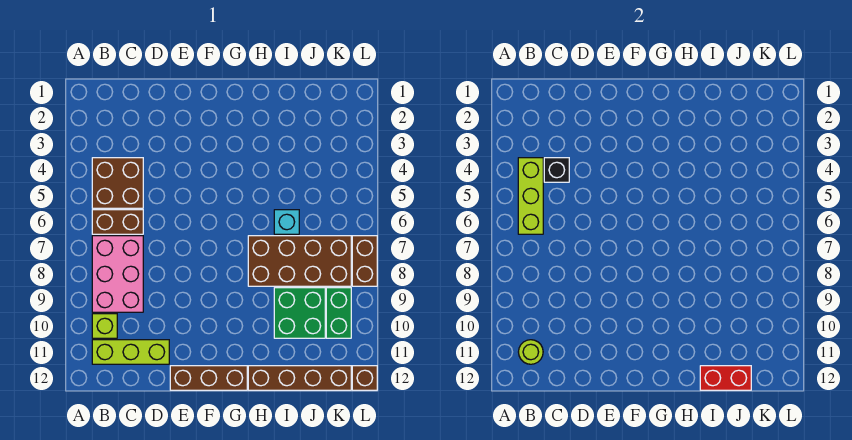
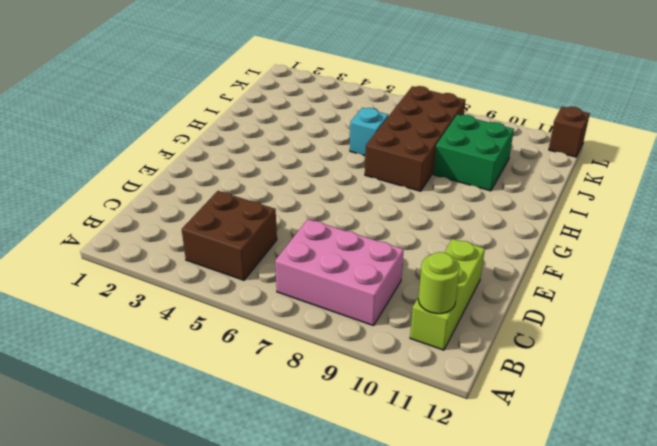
none -> brown brick B6:C6 level 1
none -> lime brick B10 level 1
none -> brown brick E12:G12 level 1

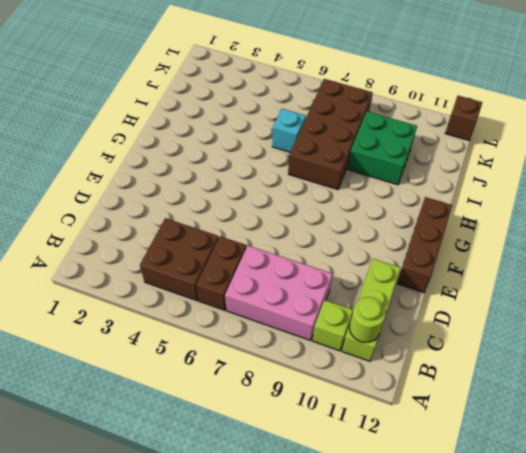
none -> brown brick H12:K12 level 1
none -> green brick K9:K10 level 1
none -> brown brick L7:L8 level 1

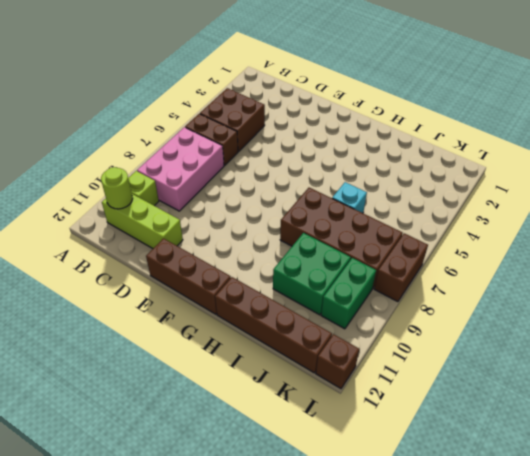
none -> lime brick B4:B6 level 2
none -> black brick C4 level 2
none -> red brick I12:J12 level 2

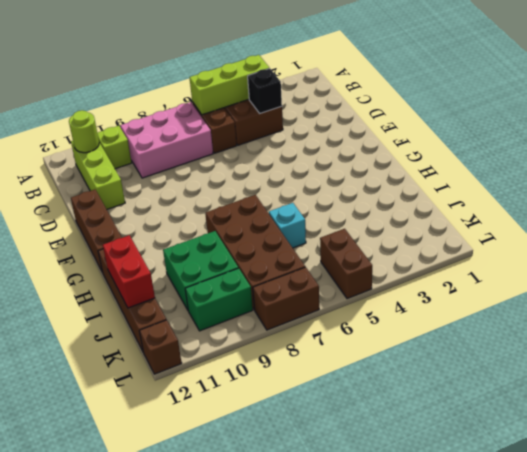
brown brick K5:L5 level 1 -> none

